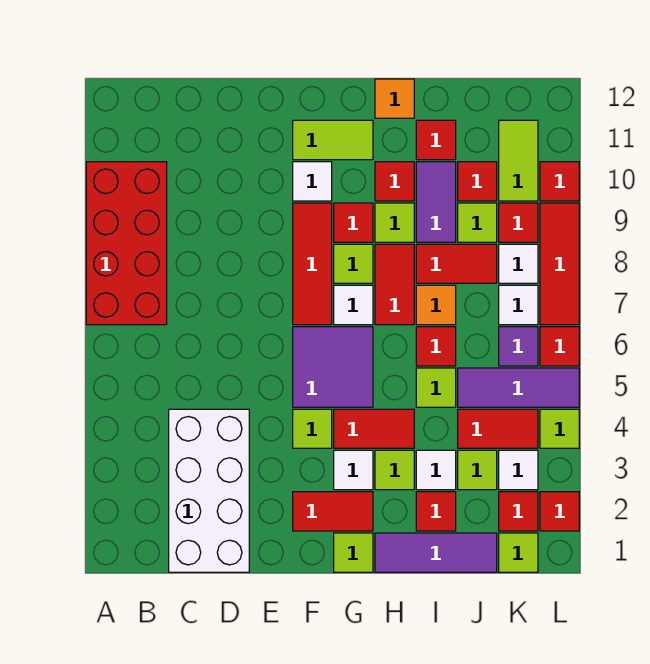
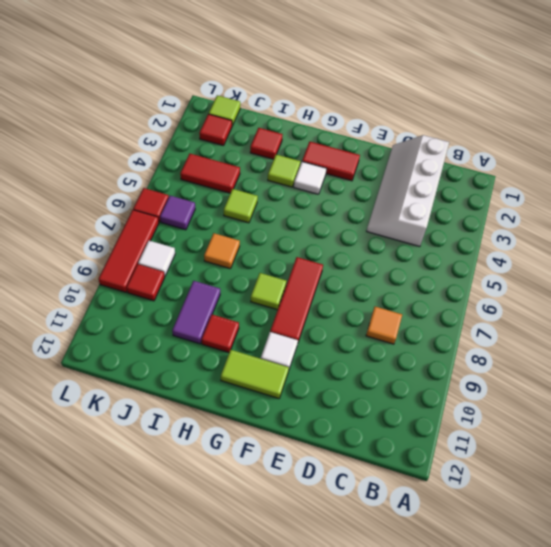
white slope C1:D4 level 1 top C -> white brick C1:D4 level 1
orange tile C8 level 1 -> orange tile H12 level 1
none -> red brick A7:B10 level 1
none -> lime tile F4 level 1
none -> purple tile F5:G6 level 1
none -> lime tile G1 level 1

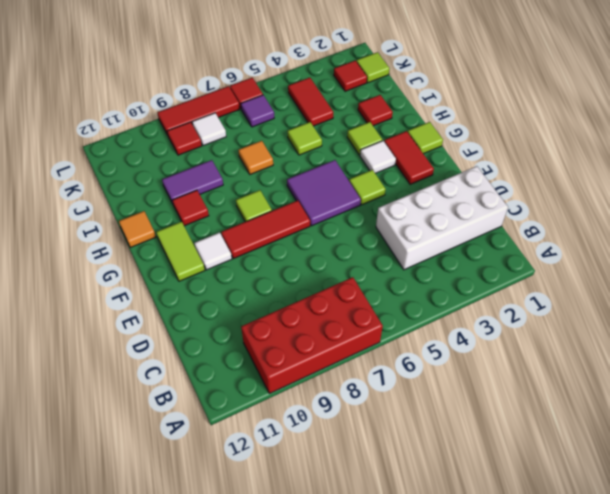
none -> red tile G4:H4 level 1
none -> white tile G7 level 1
none -> red tile G9 level 1
none -> purple tile H1:J1 level 1

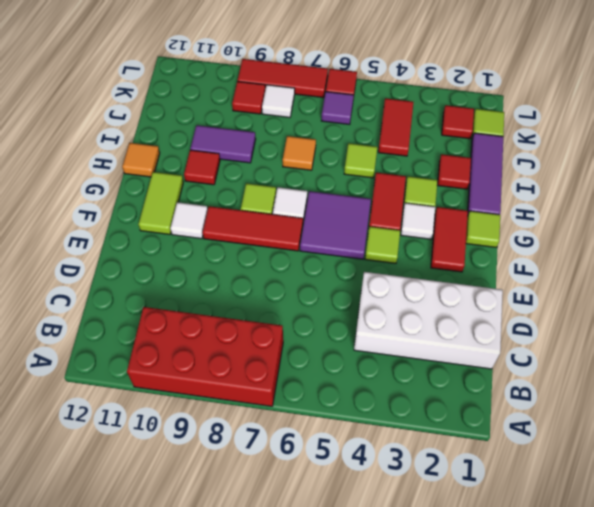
none -> red tile G9 level 1
none -> red tile H7:H8 level 1
none -> lime tile H9 level 1
none -> white tile I3 level 1

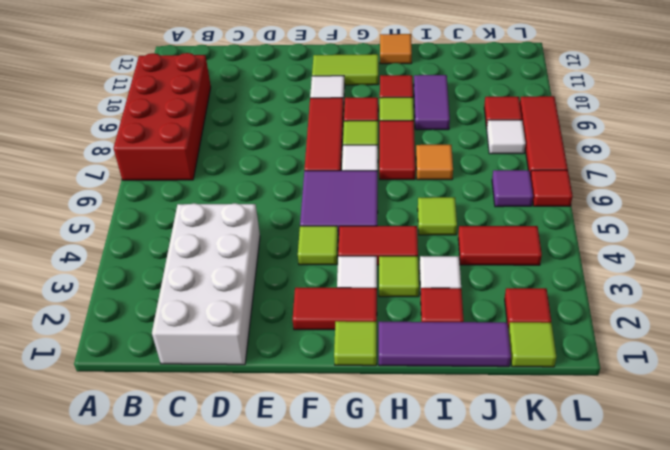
none -> red tile I6 level 1
none -> red tile I8:J8 level 1
none -> red tile I11 level 1
none -> lime tile J3 level 1

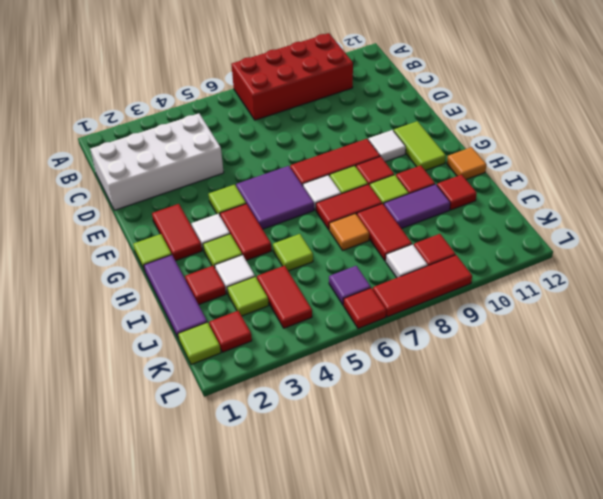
none -> red tile I6 level 1
none -> purple tile J5:L5 level 1
none -> lime tile J9 level 1
none -> red tile J10 level 1

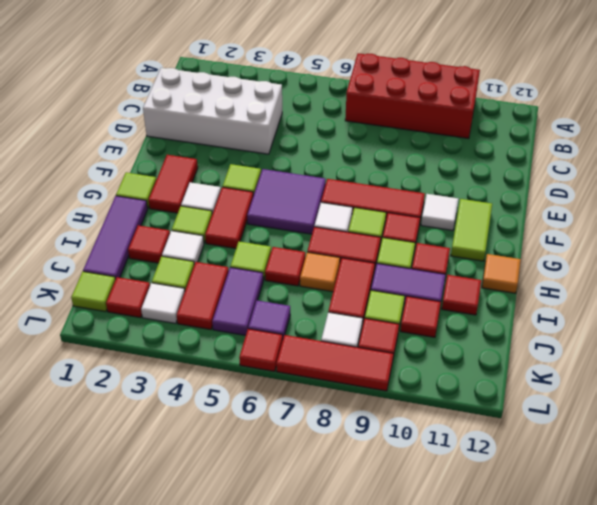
purple tile J5:K5 level 1 -> purple tile J5:L5 level 1
none -> white tile K7 level 1
none -> lime tile K10:K11 level 1
none -> red tile L2 level 1
none -> lime tile L4 level 1

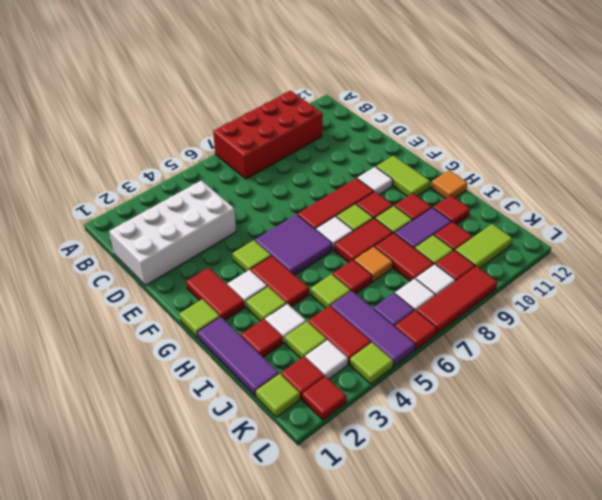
none -> red tile L10 level 1

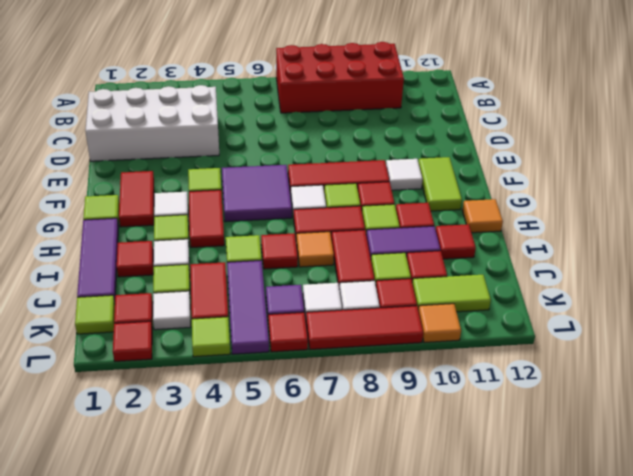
orange tile L10 level 1 -> red tile L10 level 1

